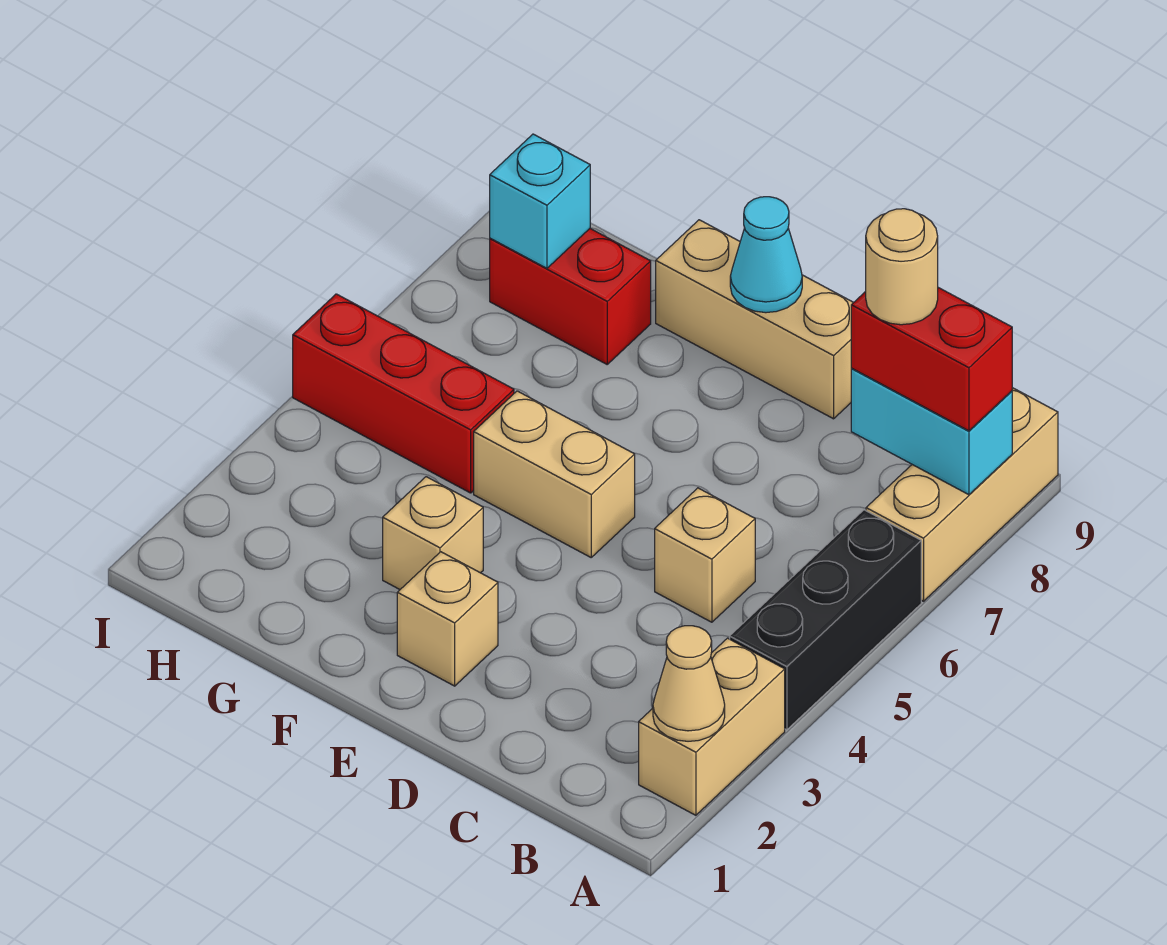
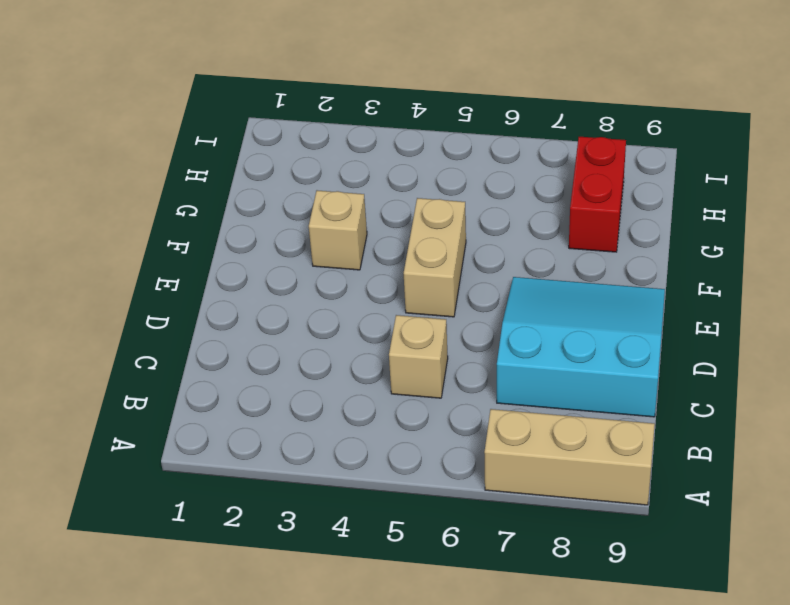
cyan slope C7:E9 level 1 top C -> tan brick D9:F9 level 1
none -> tan brick A2:A3 level 1
none -> black brick A4:A6 level 1
none -> tan brick E2 level 1

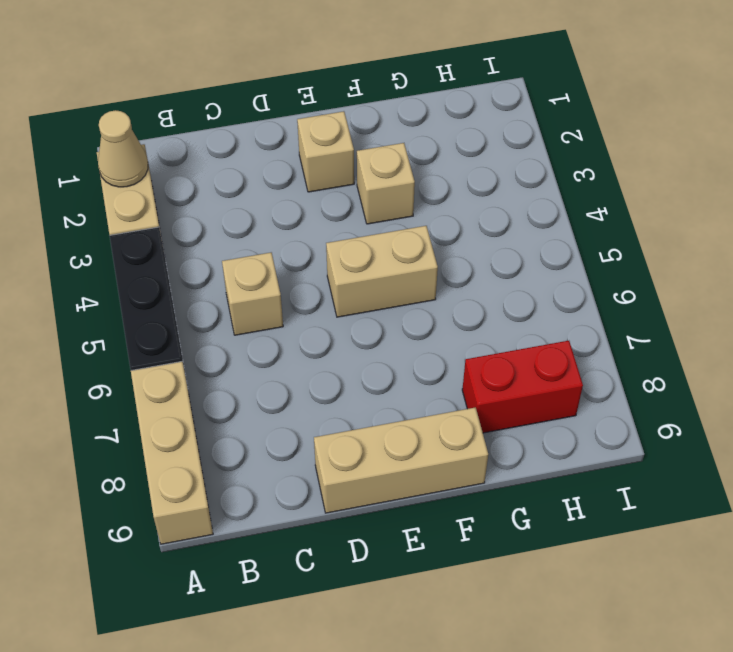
none -> red brick G5:I5 level 1
none -> cyan brick A8:B8 level 2
none -> cyan cone E9 level 2

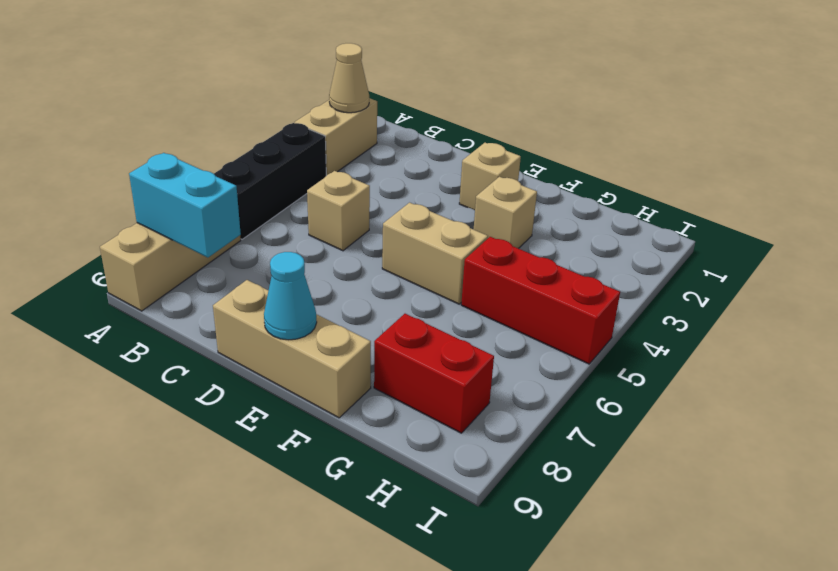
none -> cyan brick H8 level 2
none -> red brick A8:B8 level 3
none -> tan round brick B8 level 4

